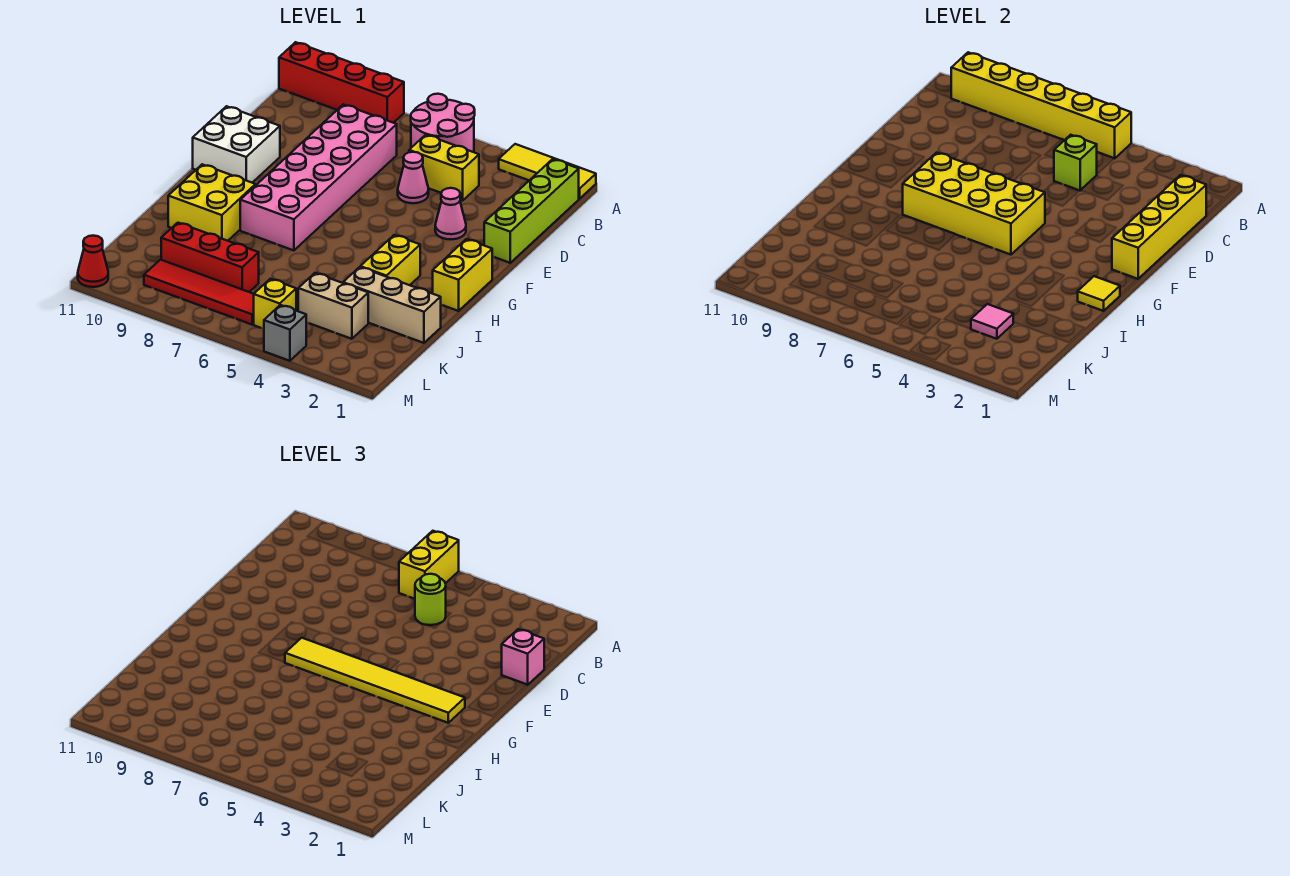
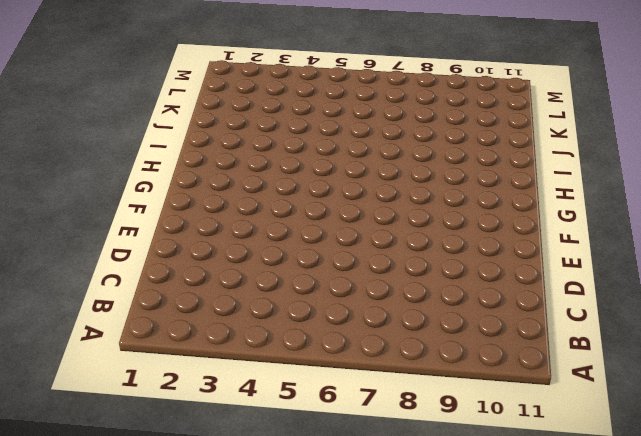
none -> yellow tile A1:A3 level 1
none -> pink round brick A5:B6 level 1
none -> red brick A8:A11 level 1

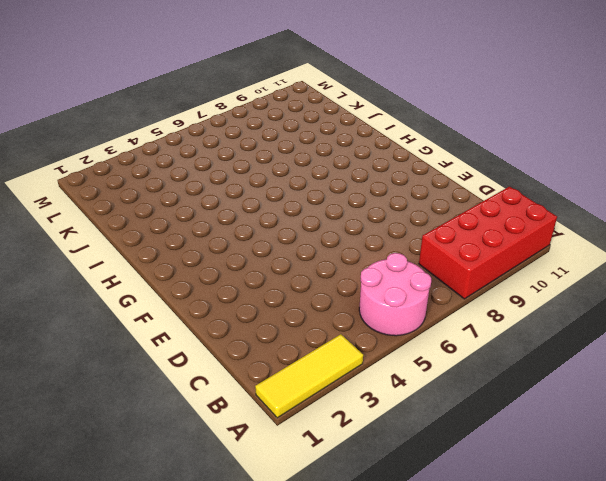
red brick A8:B11 level 1 -> red brick A8:A11 level 1
none -> lime brick B1:E1 level 1
none -> yellow brick C4:C5 level 1
none -> pink brick C7:H8 level 1

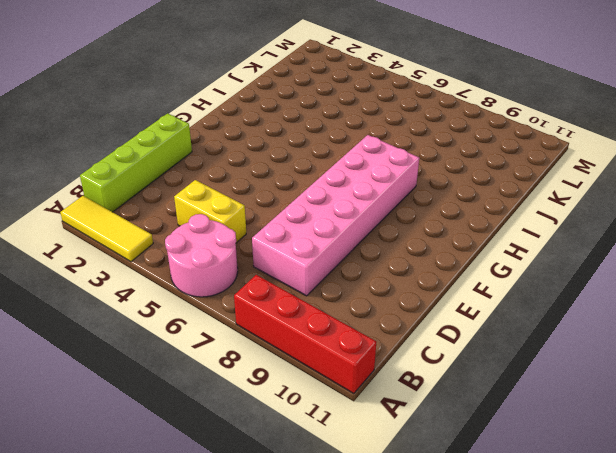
none -> pink cone D5 level 1
none -> pink cone E3 level 1
none -> white brick E10:F11 level 1

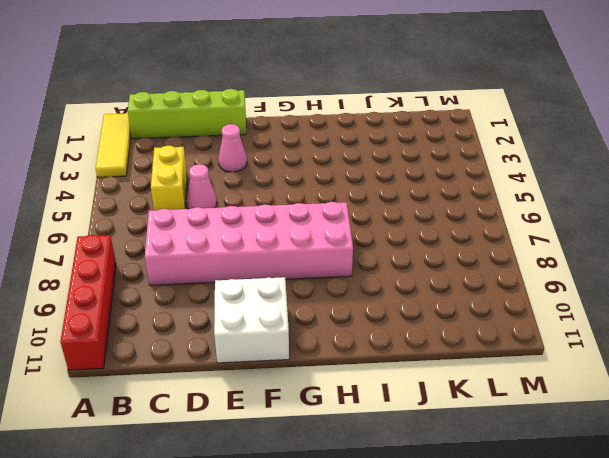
none -> pink round brick A5:B6 level 1
none -> yellow brick G1:H1 level 1
none -> yellow brick H3:I3 level 1

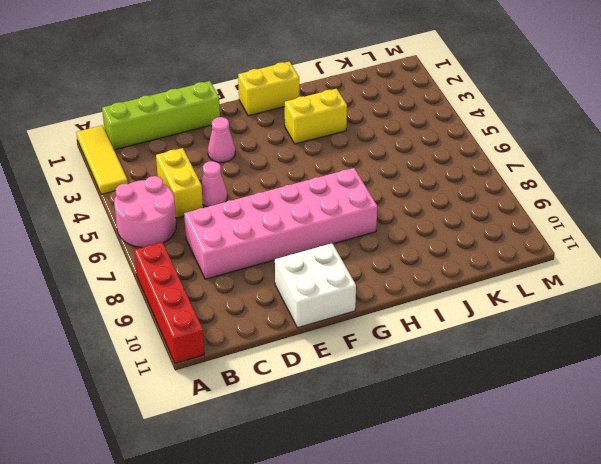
none -> yellow brick H9:I10 level 1
none -> tan brick J1:J3 level 1
none -> tan brick K3:K4 level 1

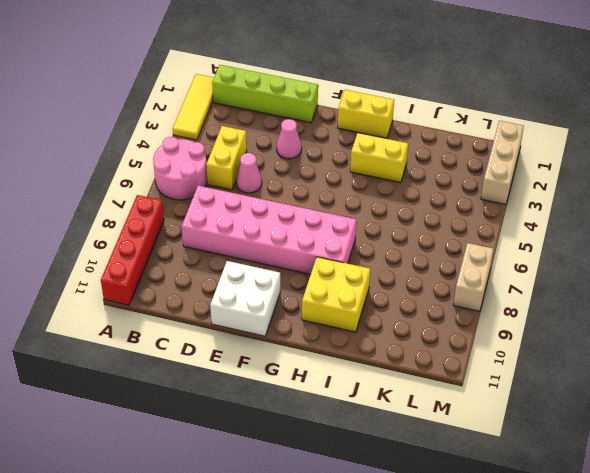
tan brick M1:M3 level 1 -> tan brick J1:J3 level 1
tan brick M7:M8 level 1 -> tan brick K3:K4 level 1
none -> red brick K7:K9 level 1
none -> yellow brick L5 level 1
none -> red tile L6:L9 level 1

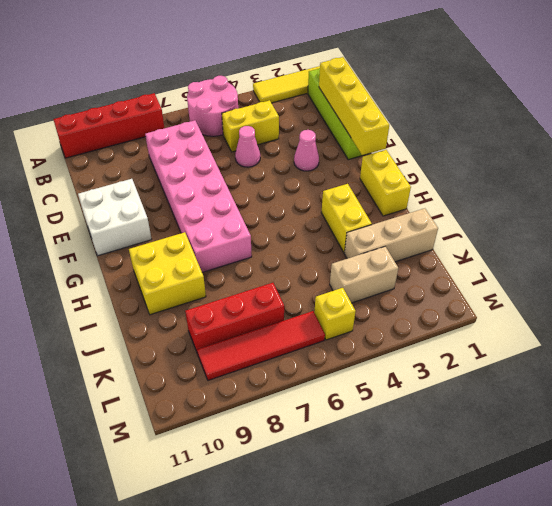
none -> grey brick M4 level 1
none -> red cone M11 level 1
none -> yellow brick A5:A10 level 2

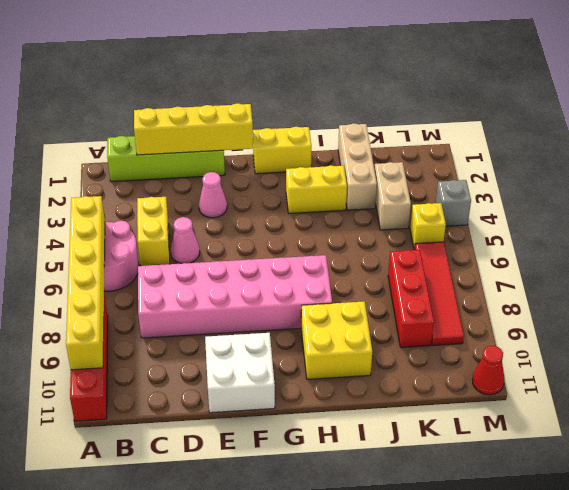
none -> yellow tile A1:A3 level 1
none -> lime brick C5 level 2
none -> yellow brick F5:G8 level 2

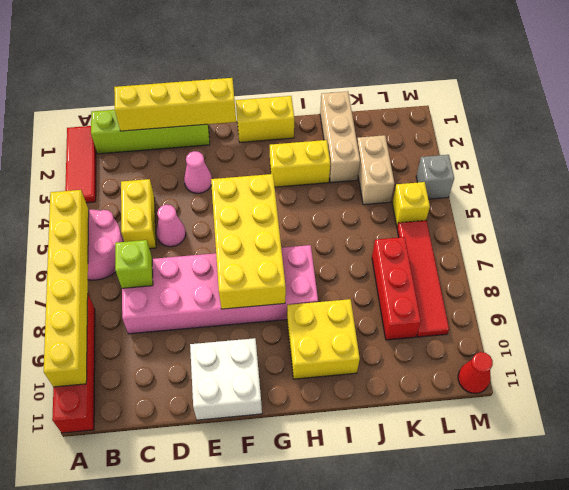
red tile A1:A3 level 1 -> yellow tile A1:A3 level 1
lime brick C7 level 2 -> lime brick C5 level 2
none -> yellow tile H1 level 2
none -> pink tile K3 level 2
none -> yellow brick A6:B6 level 3

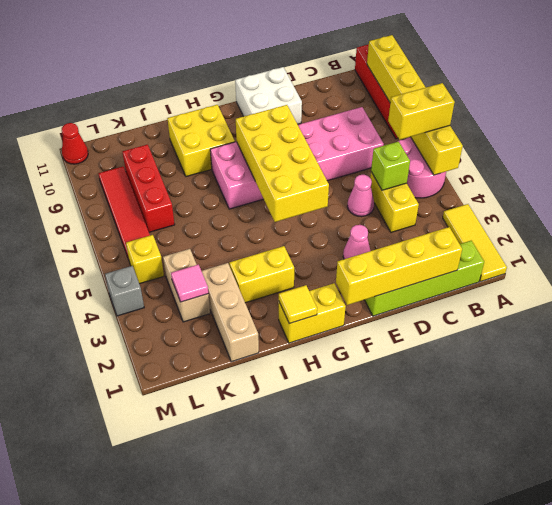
none -> lime round brick C5 level 3
none -> pink brick D1 level 3
none -> yellow tile G2:G7 level 3

